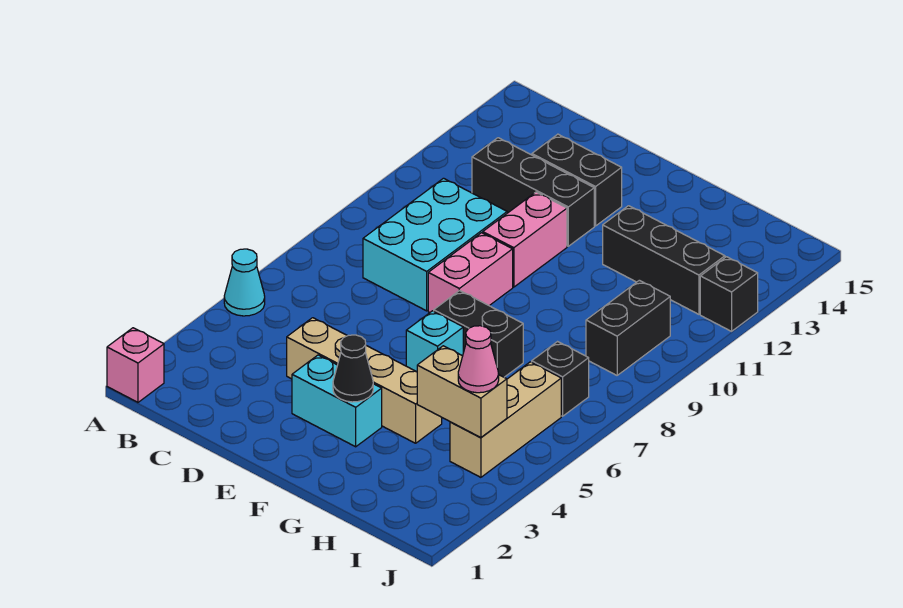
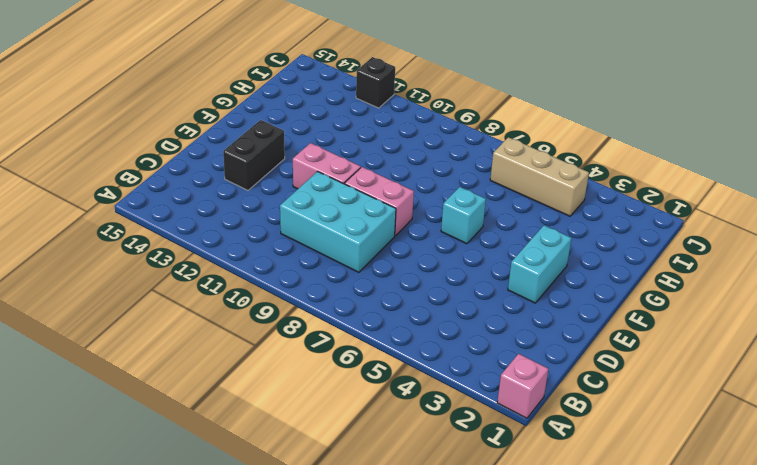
none -> cyan cone A5 level 1
none -> black brick C12:E12 level 1
none -> tan brick D4:G4 level 1

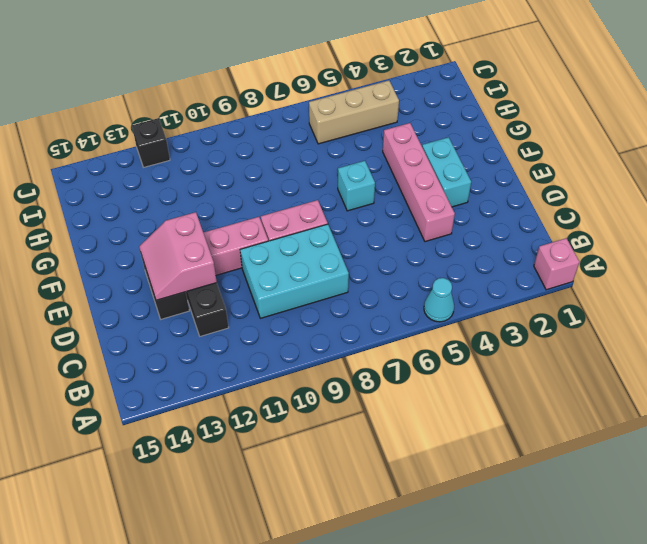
pink brick D4:G4 level 1 -> tan brick D4:G4 level 1
pink slope D12:E13 level 2 top 12 -> none
none -> black brick F7:G7 level 1
none -> black brick G12:I12 level 1
none -> black brick I7 level 1

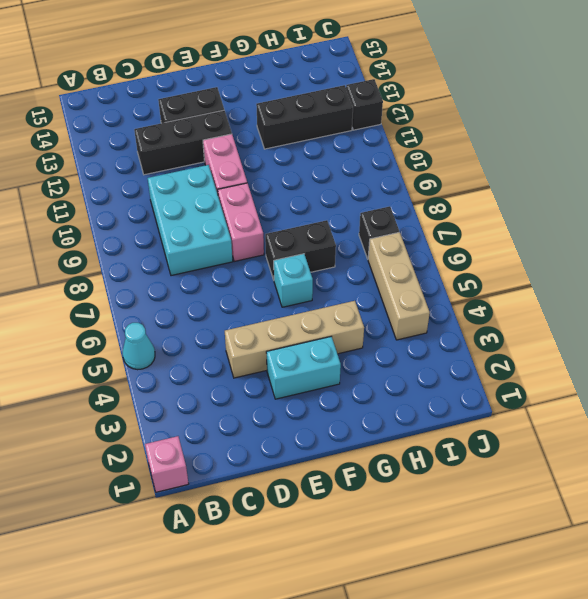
none -> black brick I9:I10 level 1
none -> black cone F3 level 2
none -> tan brick H4:I4 level 2

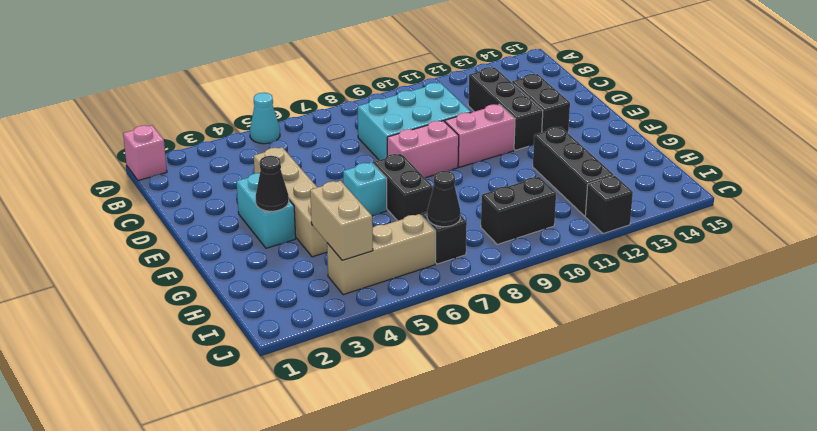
black cone I7 level 2 -> none
none -> pink cone I4 level 3

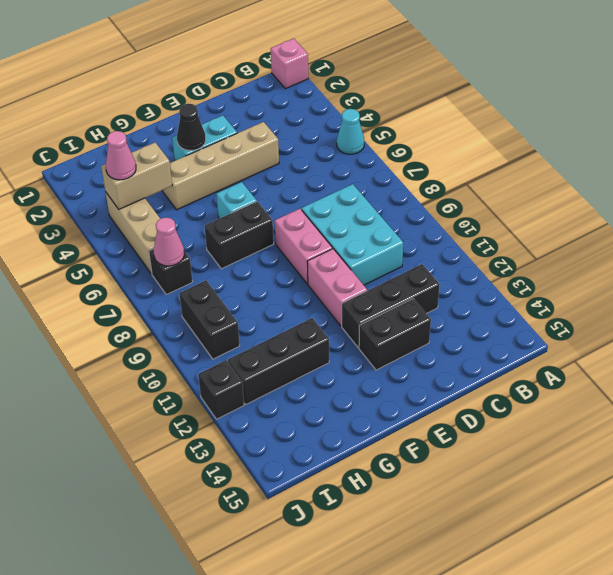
pink cone I7 level 2 -> none

